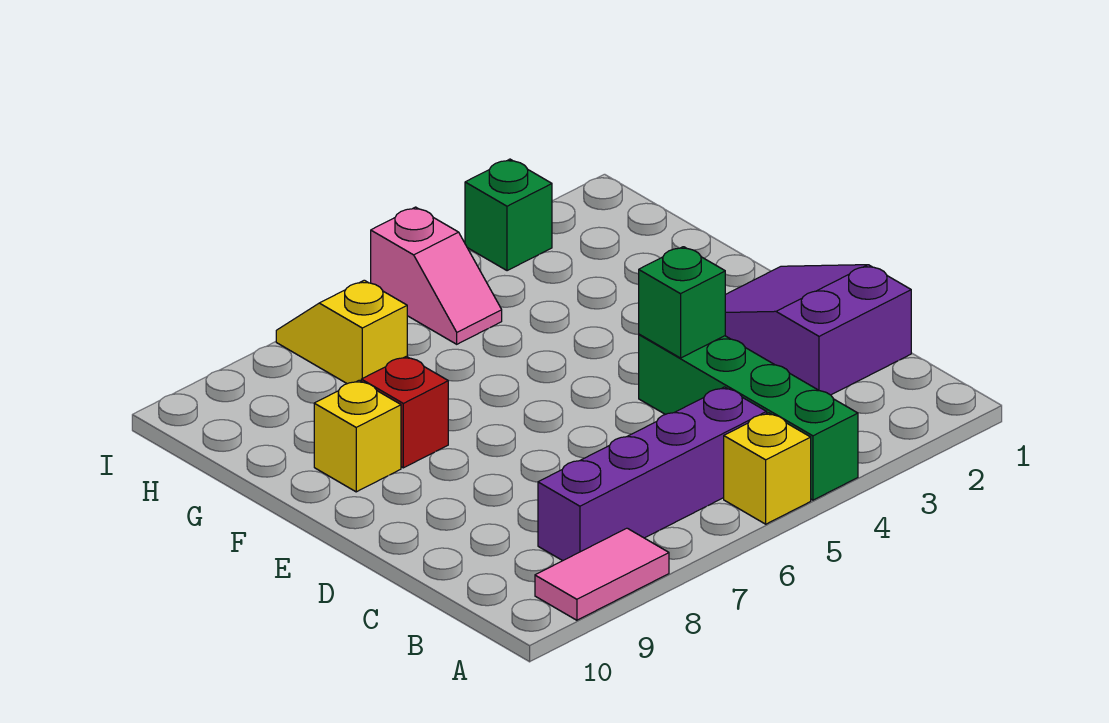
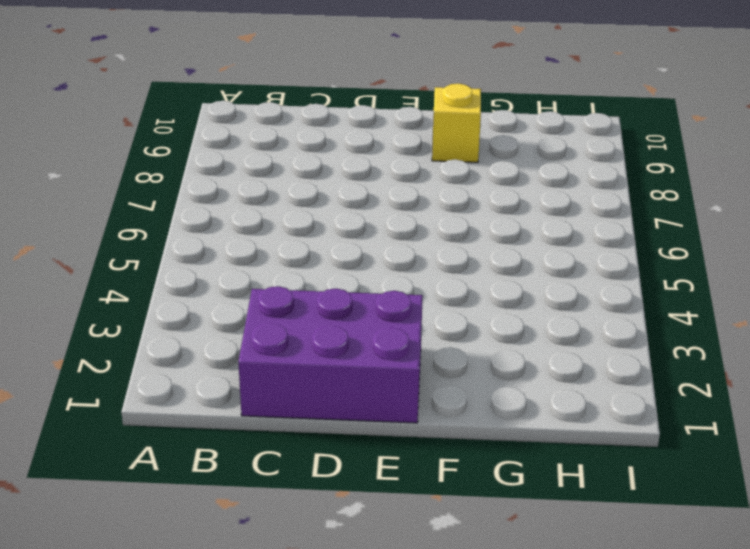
purple brick C1:E2 level 1 -> purple slope C1:E2 level 1 top C
none -> green brick A4:D4 level 1
none -> yellow brick A5 level 1

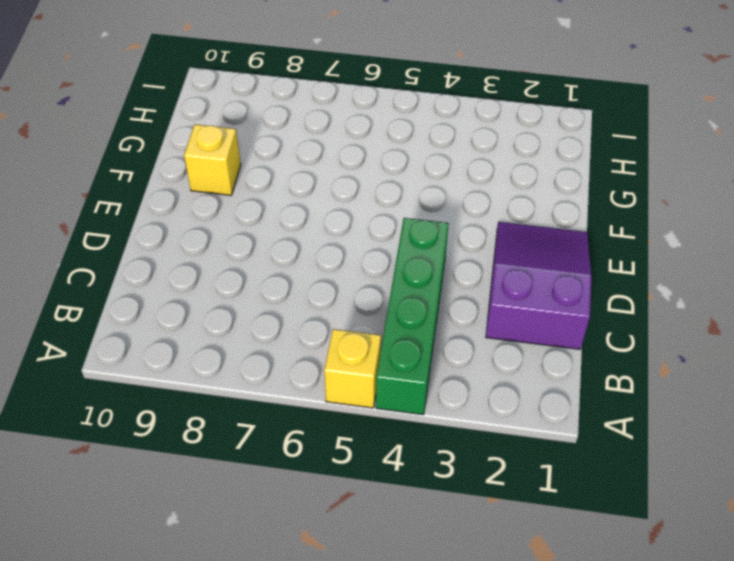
none -> pink tile A8:A9 level 1
none -> purple brick B5:B8 level 1

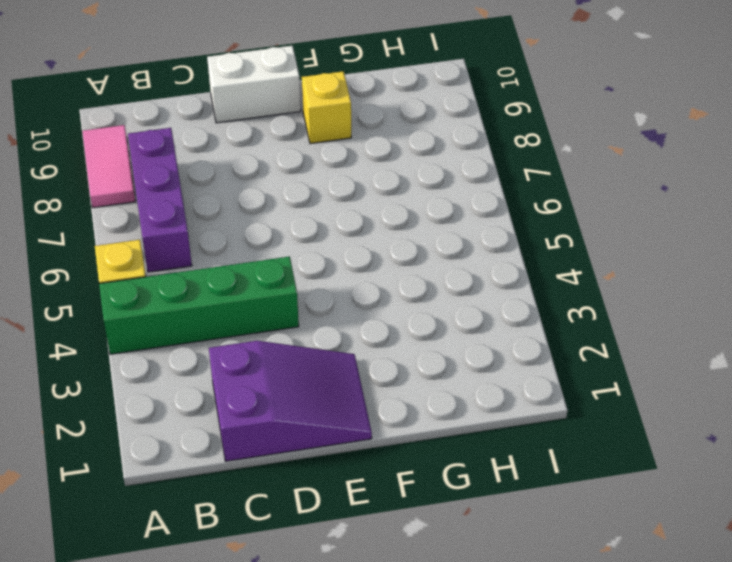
purple brick B6:B8 level 1 -> purple brick B5:B8 level 1
white brick D10:E10 level 1 -> none
none -> red brick F8 level 1
none -> pink slope H5:I5 level 1 top I

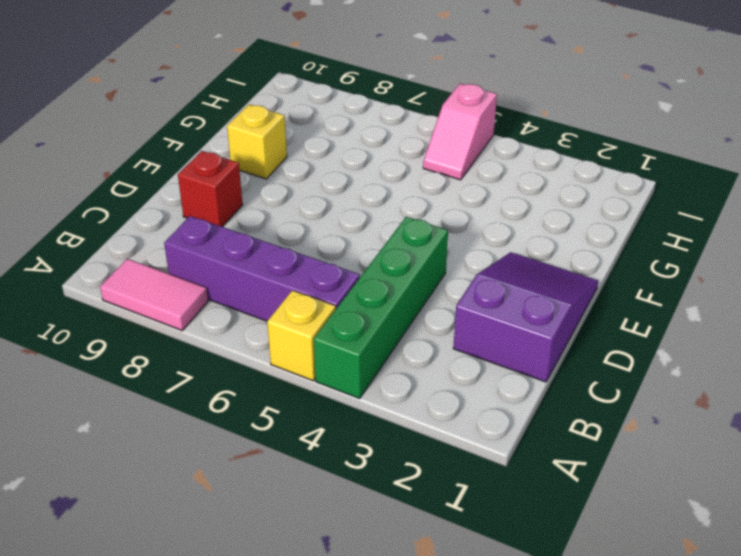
red brick D9 level 1 -> red brick F8 level 1
none -> yellow slope H7:I7 level 1 top H
none -> green brick I3 level 1

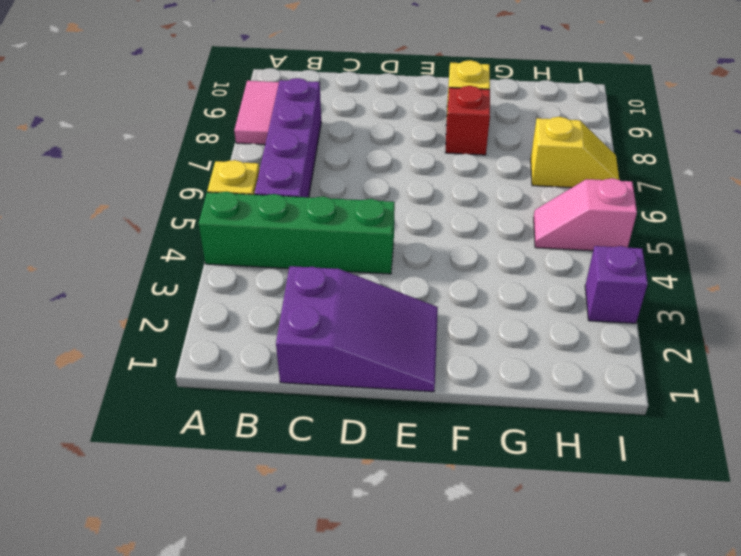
purple brick I3 level 1 -> green brick I3 level 1
none -> green brick D4 level 2

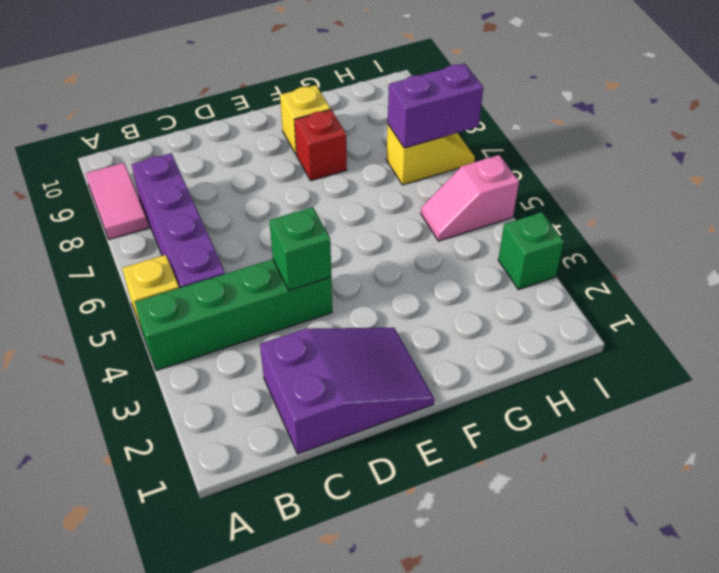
purple brick H7:I7 level 2 -> none

